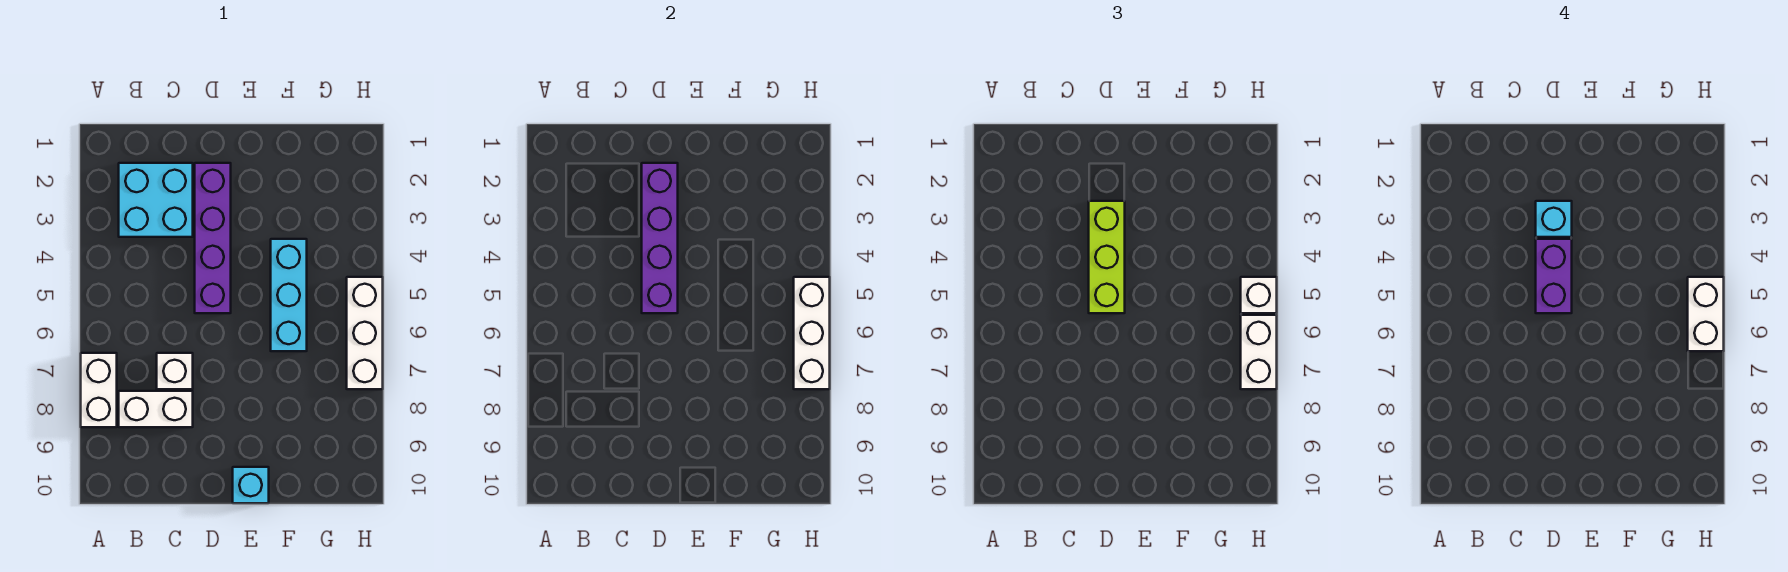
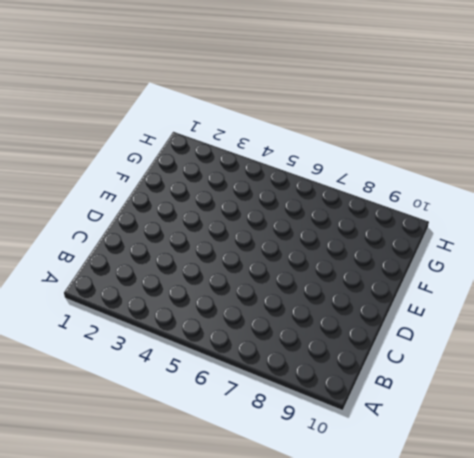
none -> white brick A7:A8 level 1
none -> cyan brick B2:C3 level 1
none -> white brick B8:C8 level 1

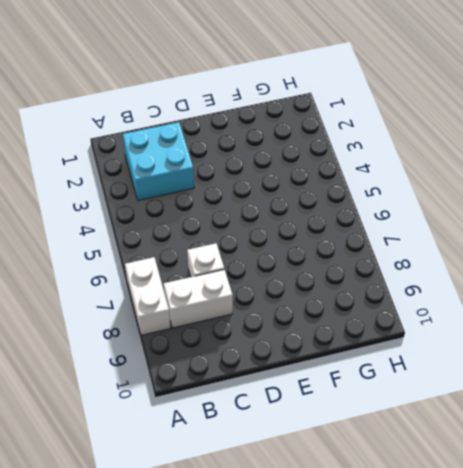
none -> purple brick D2:D5 level 1
none -> cyan brick E10 level 1
none -> cyan brick F4:F6 level 1

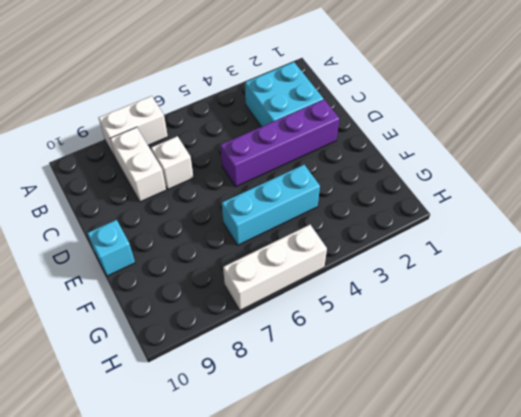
none -> purple brick D2:D5 level 2
none -> white brick H5:H7 level 2
none -> lime brick D3:D5 level 3

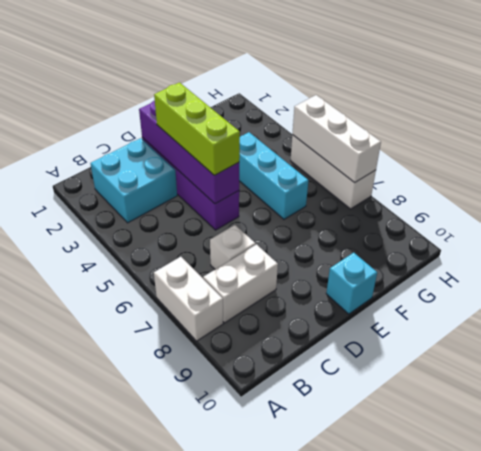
none -> white brick H5 level 3
none -> white brick H6:H7 level 3
none -> cyan brick D3 level 4

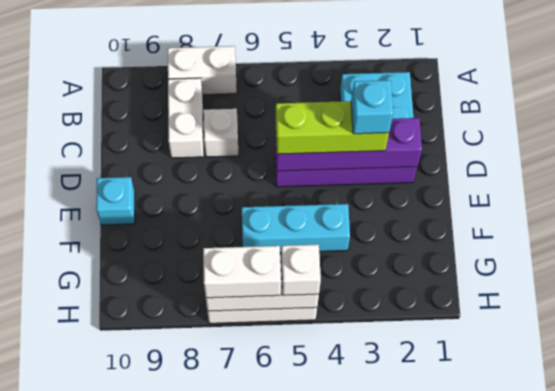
none -> purple brick D4:D5 level 4
none -> white brick H5:H6 level 4

